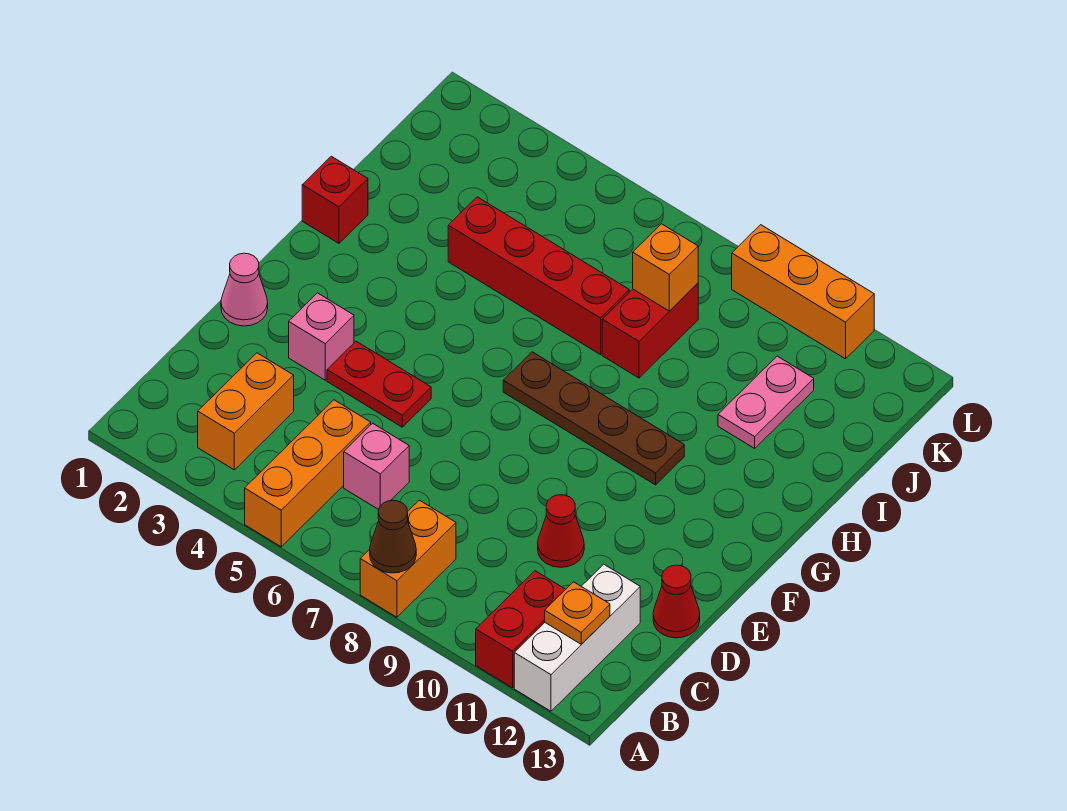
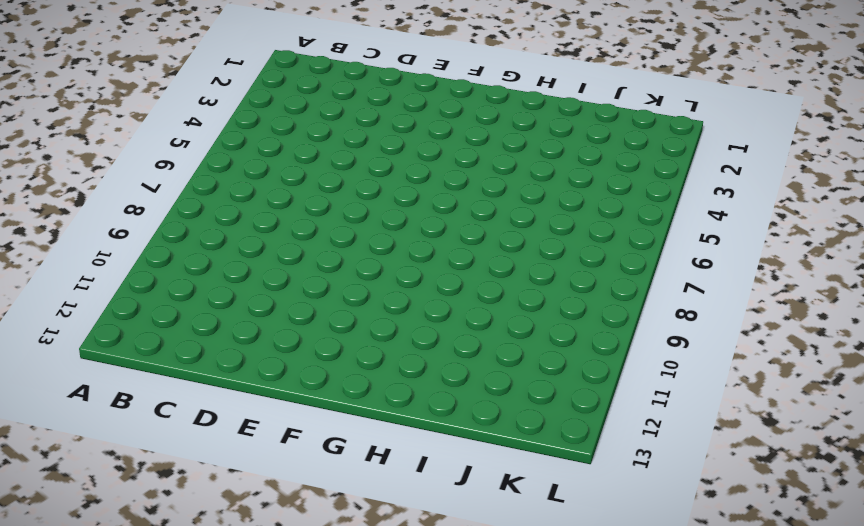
none -> orange brick A5:C5 level 1
none -> orange brick A8:B8 level 1
none -> red brick A11:B11 level 1

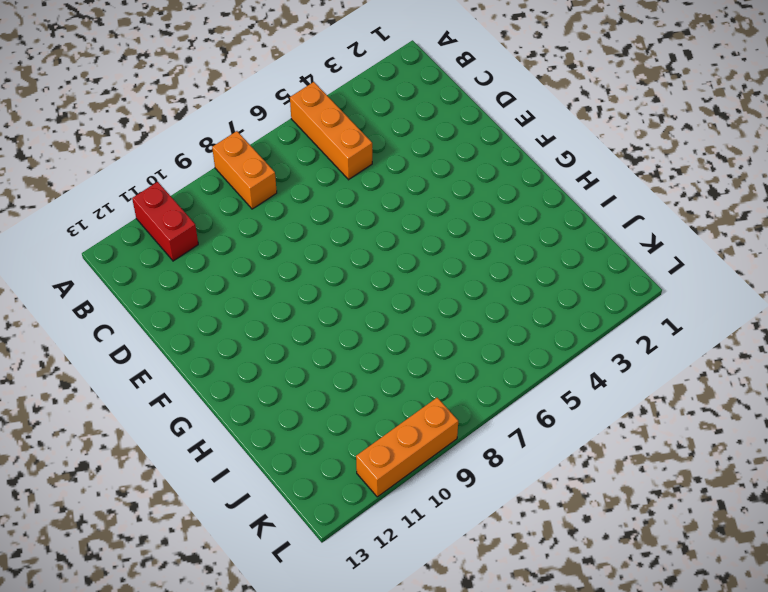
none -> white brick A12:C12 level 1
none -> orange brick B3:C3 level 1
none -> pink brick C6 level 1

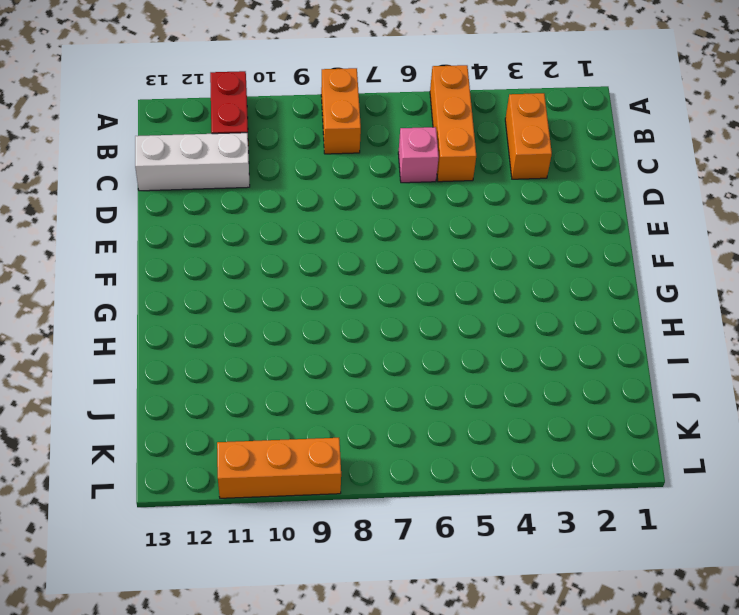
white brick C11:C13 level 1 -> white brick A12:C12 level 1
none -> red cone D10 level 1
none -> red cone D13 level 1
none -> pink cone E1 level 1

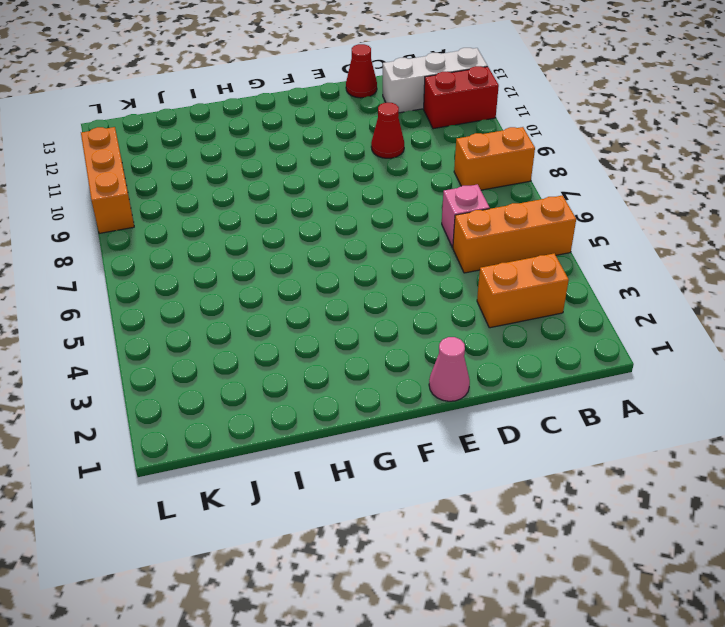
none -> pink brick E3 level 1
none -> red plate E4:E5 level 1
none -> brown plate G7:G10 level 1

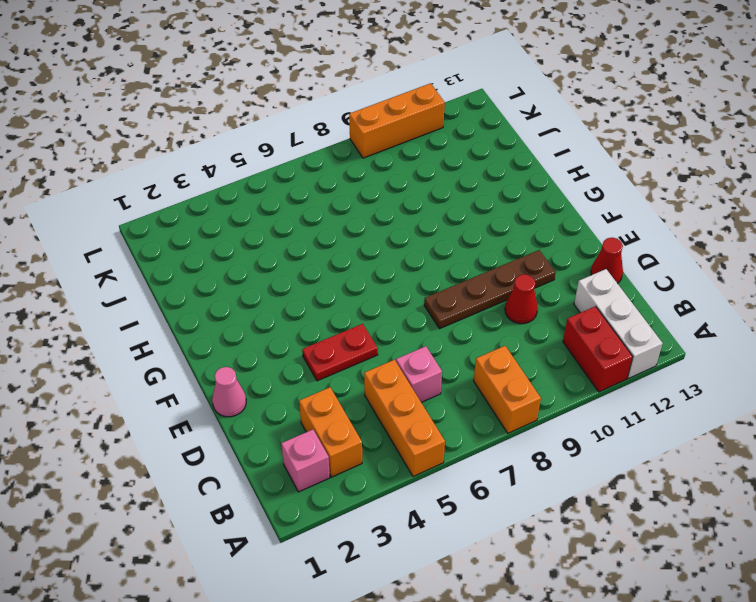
pink brick B2 level 1 -> pink brick E3 level 1
brown plate E8:E11 level 1 -> brown plate G7:G10 level 1
none -> red brick H1 level 1
none -> red brick I4:I7 level 1
none -> red brick I8:J8 level 1

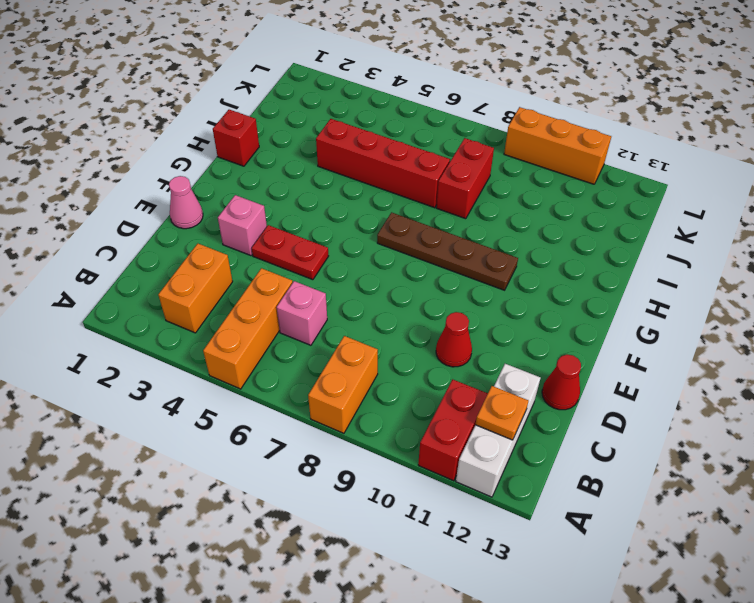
none -> pink plate I11:J11 level 1
none -> brown cone A8 level 2
none -> orange brick J8 level 2

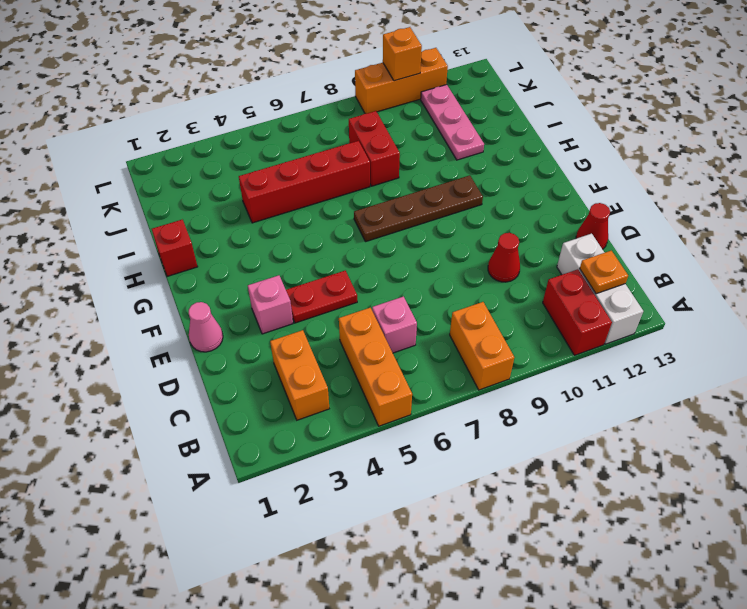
pink plate I11:K11 level 1 -> pink plate I11:J11 level 1
orange brick L10 level 2 -> orange brick J8 level 2
none -> brown cone A8 level 2

